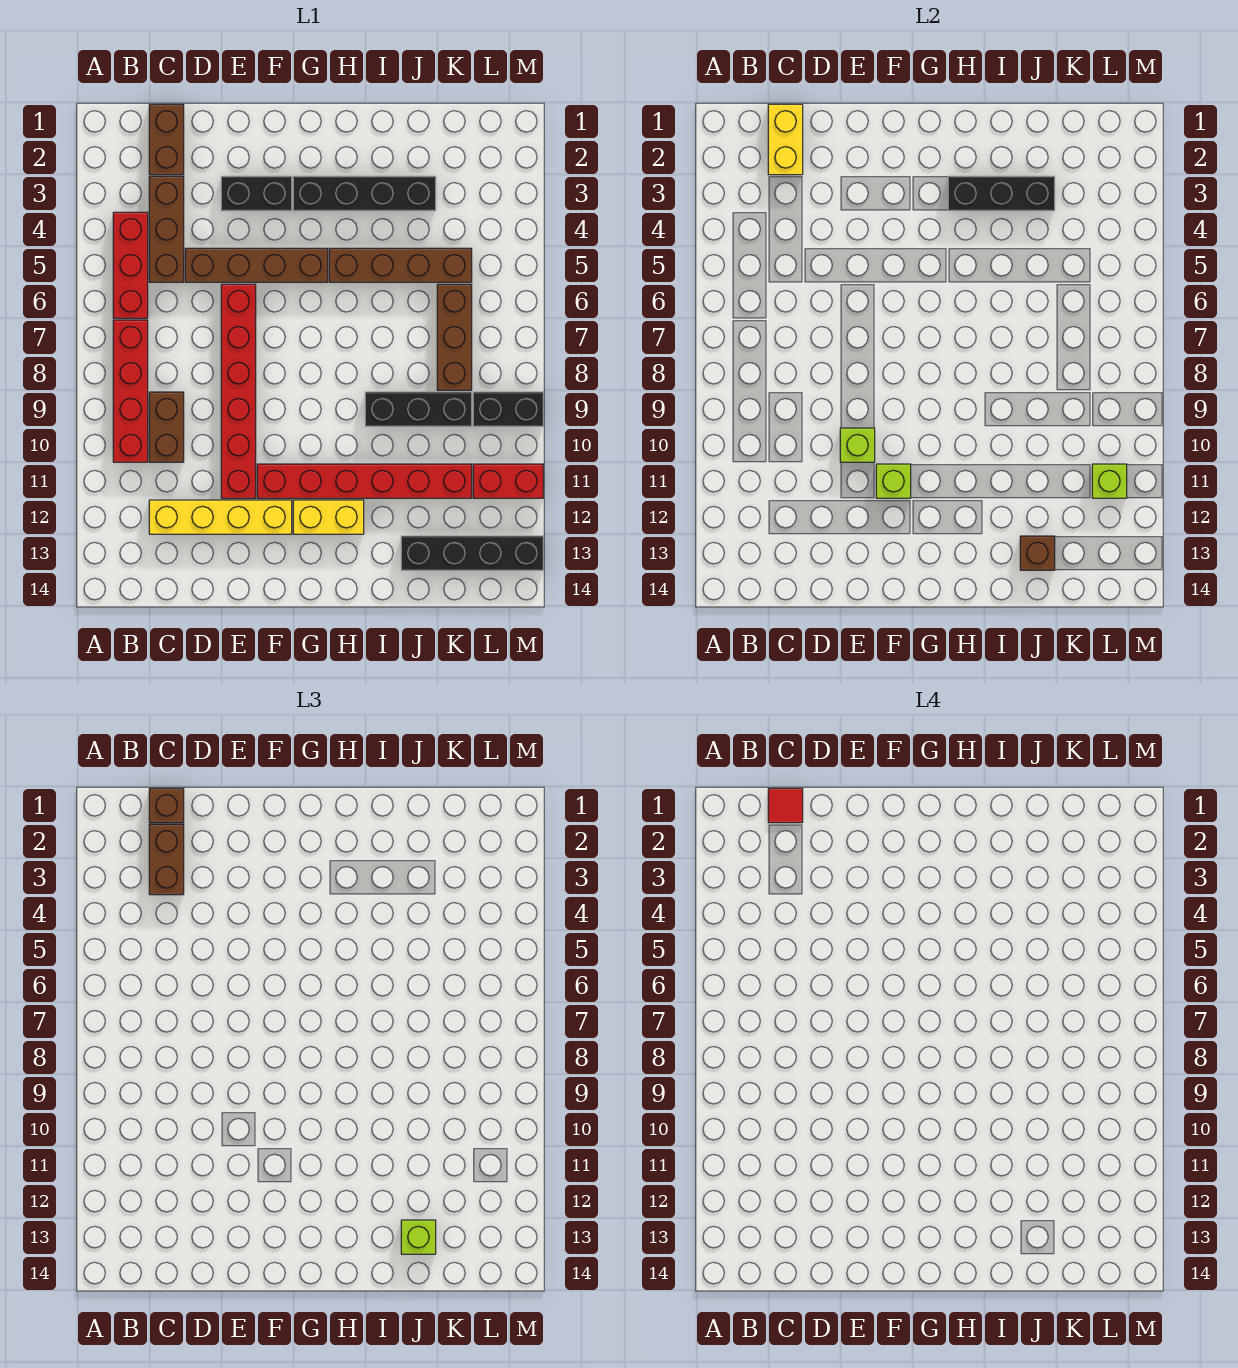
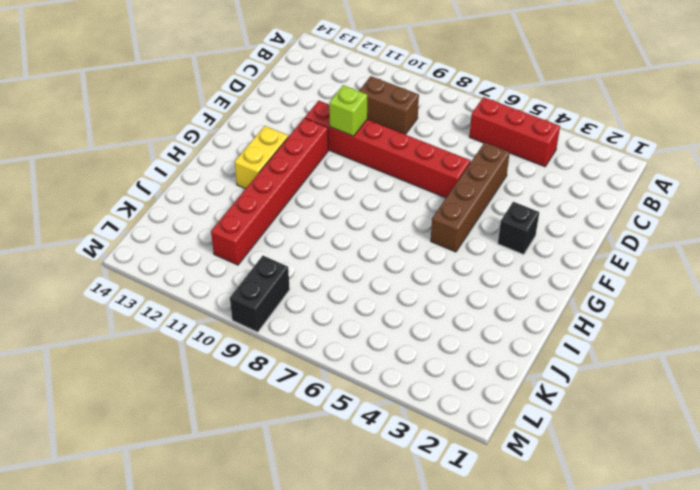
black brick F3 level 1 -> black brick E3:F3 level 1
none -> red brick B7:B10 level 1
none -> brown brick C1:C2 level 1
none -> brown brick C3:C5 level 1

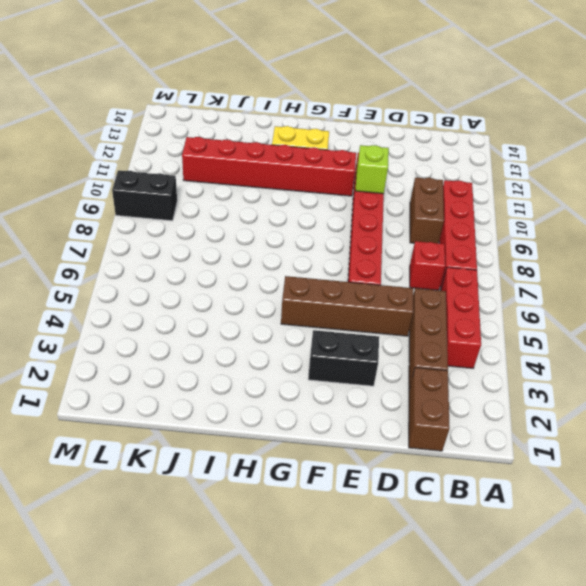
red brick C7 level 1 -> none
none -> yellow brick C12:F12 level 1
none -> black brick G3:J3 level 1
none -> brown brick H5:K5 level 1

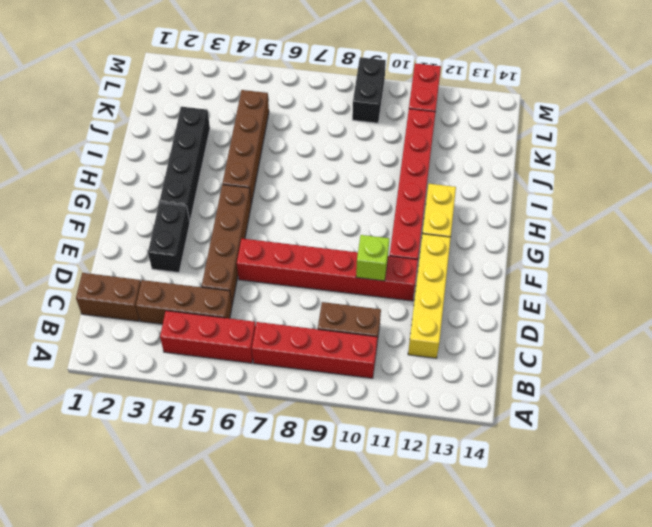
none -> black brick I9:K9 level 1
none -> black brick J13:M13 level 1
none -> brown brick K6:K8 level 1

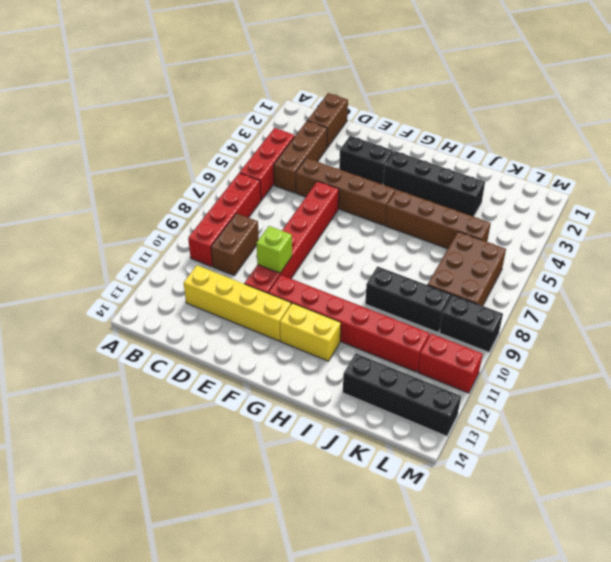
brown brick K6:L8 level 1 -> brown brick K6:K8 level 1
none -> yellow brick C1:C2 level 2
none -> lime brick F11 level 2
none -> black brick H3:J3 level 2

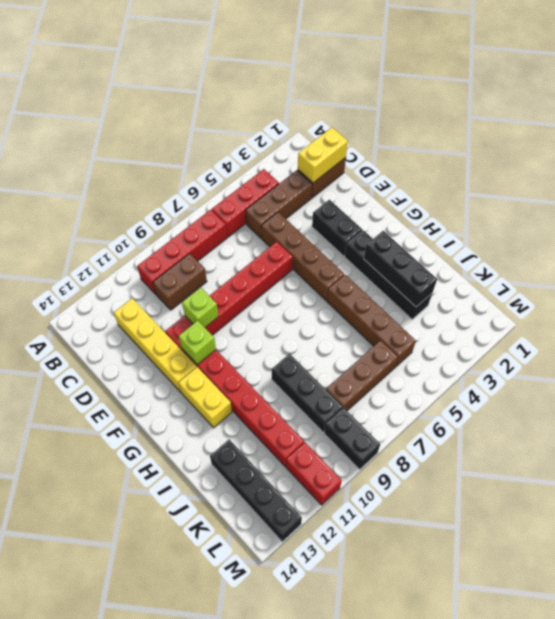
none -> brown brick J13 level 2
none -> lime brick L11 level 2
none -> brown brick C1 level 3

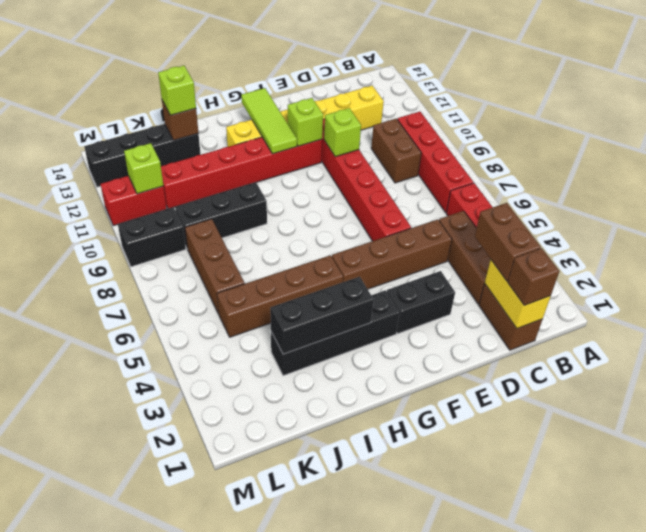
lime tile G11:G13 level 2 -> none
none -> red tile C1 level 4

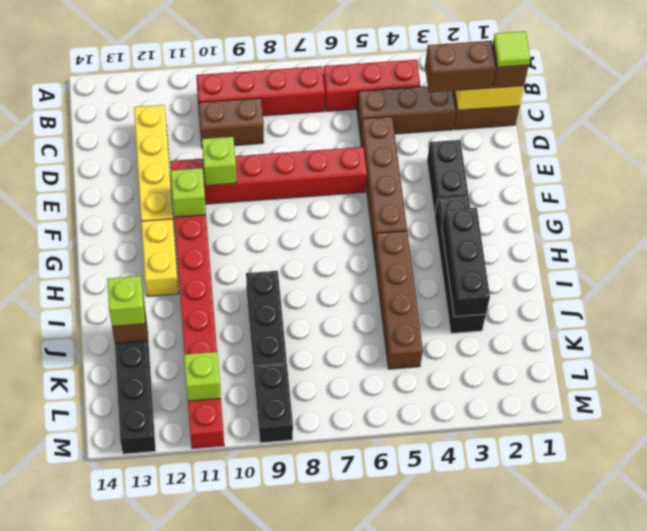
lime tile C1 level 4 -> red tile C1 level 4
none -> brown brick K6:K8 level 1

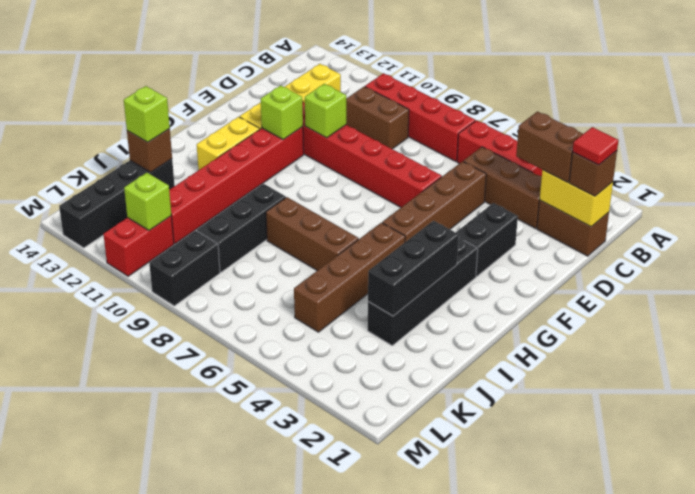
brown brick I6:I8 level 1 -> brown brick K6:K8 level 1

